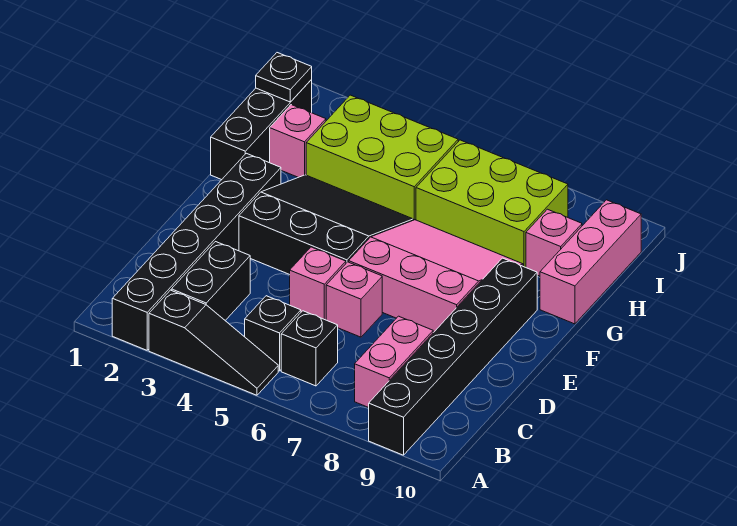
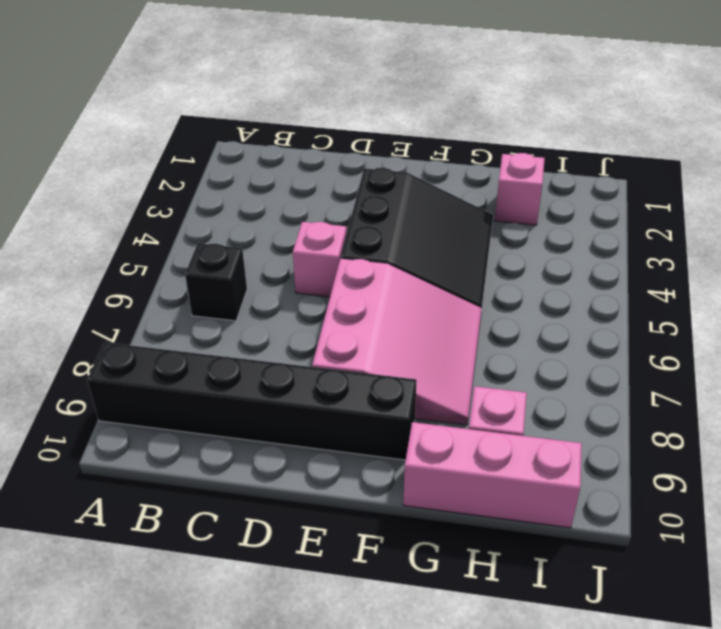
none -> black brick A2:F2 level 1
none -> black slope A3:A5 level 1 top 3
none -> black brick B3:C3 level 1

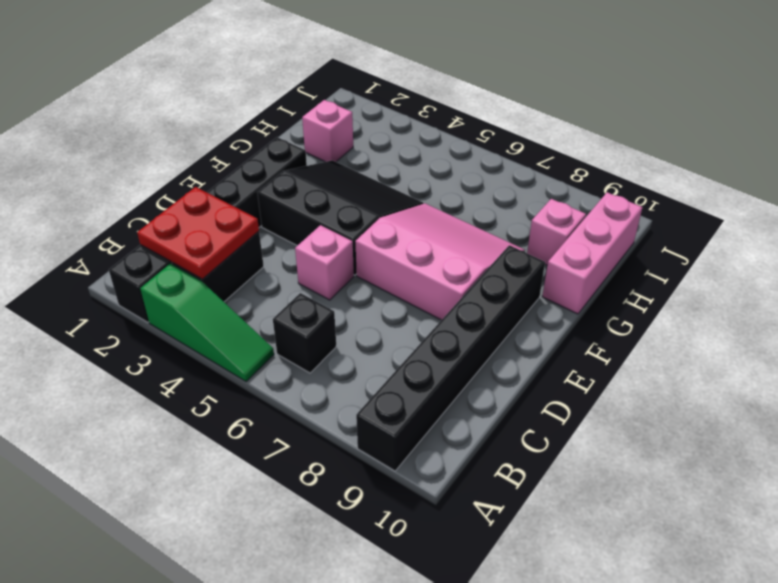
green slope A3:A5 level 1 top 3 -> black slope A3:A5 level 1 top 3
red plate B2:C3 level 2 -> none
none -> black brick B5 level 1
none -> pink brick B8:C8 level 1
none -> pink brick D6 level 1

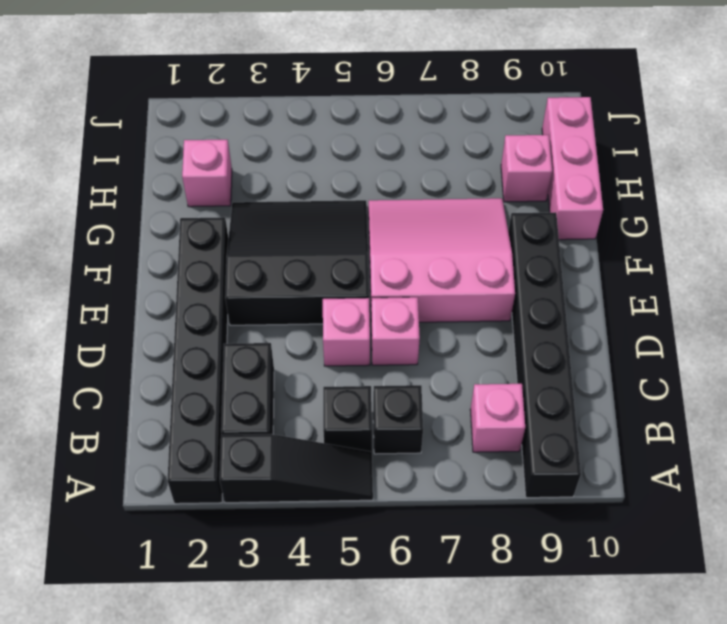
pink brick B8 level 1 -> pink brick B8:C8 level 1
none -> black brick G1:I1 level 1
none -> lime brick H3:I5 level 1
none -> lime brick H6:I8 level 1

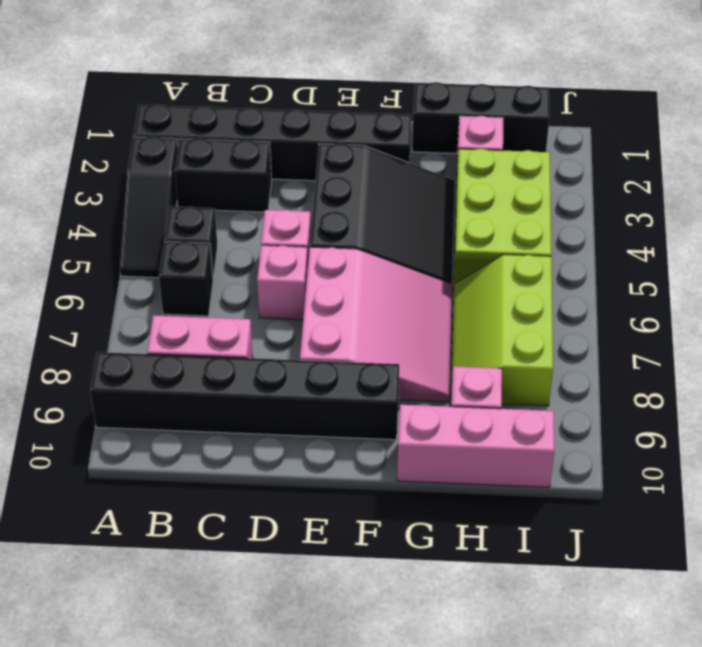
lime slope H6:I8 level 1 top I -> lime brick H6:I8 level 1
none -> black plate I1 level 2

